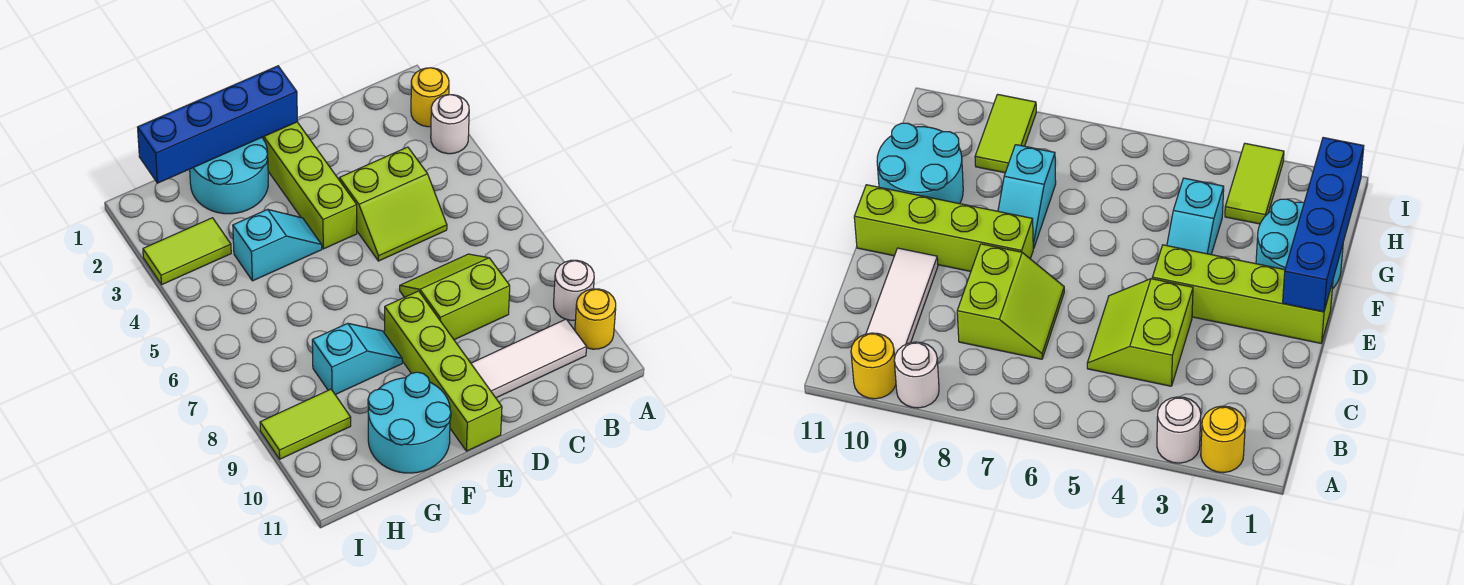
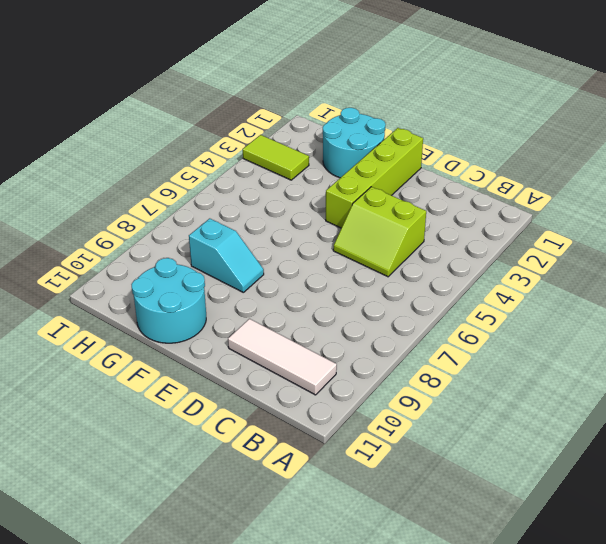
none -> yellow round brick A2 level 1
none -> white round brick A3 level 1
none -> white round brick A9 level 1

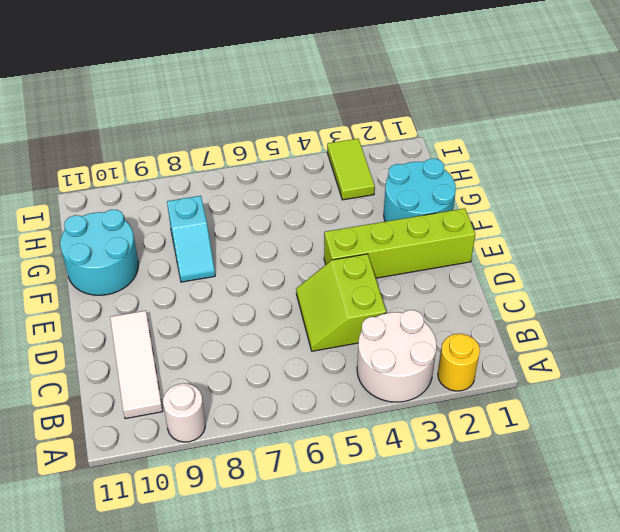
white round brick A3:B4 level 1 -> white round brick A3 level 1
none -> yellow round brick A10 level 1
none -> lime slope C7:D8 level 1 top 8
none -> lime brick E8:E11 level 1

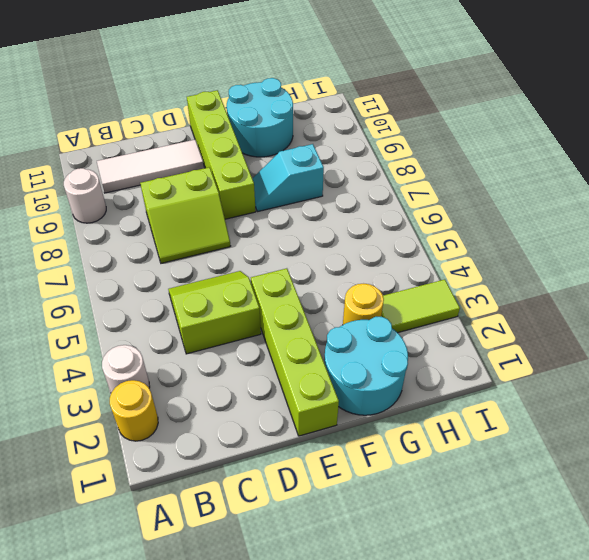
yellow round brick G3 level 1 -> yellow round brick A10 level 1
none -> cyan slope F4:G4 level 1 top G
none -> lime tile H9:I9 level 1
none -> blue brick E1:H1 level 2

